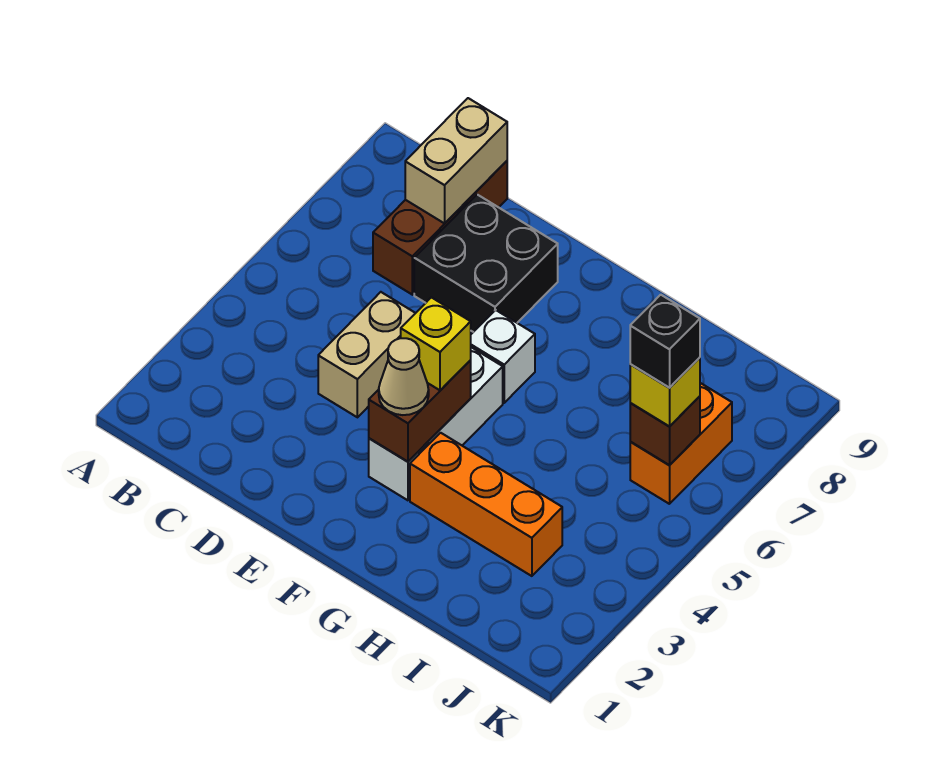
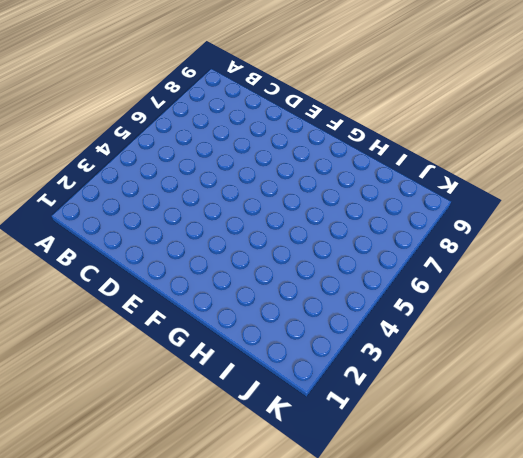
none -> brown brick C7:C9 level 1
none -> tan brick D4:D5 level 1
none -> black brick D7:E8 level 1

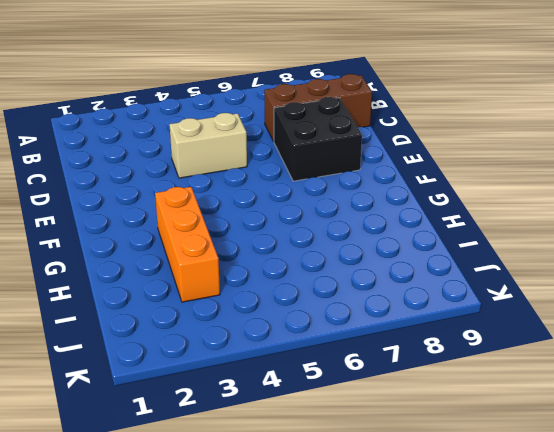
none -> white brick F3:F5 level 1
none -> white brick F6 level 1
none -> orange brick J6:J7 level 1

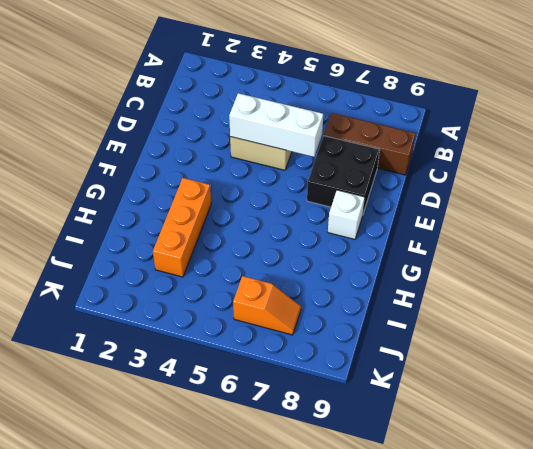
white brick D4:D6 level 2 -> white brick F3:F5 level 1
white brick F8 level 1 -> white brick F6 level 1
orange slope J6:J7 level 1 top 6 -> orange brick J6:J7 level 1
none -> tan brick C8:C9 level 2
none -> brown brick F3:F4 level 2
none -> brown brick J6 level 2

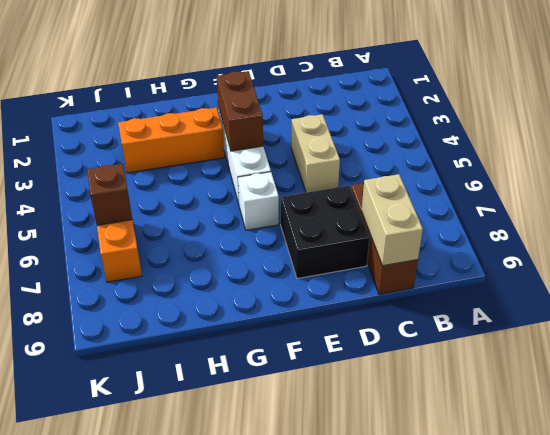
none -> tan cone F3 level 3
none -> yellow brick F4 level 3
none -> yellow brick J6 level 3

